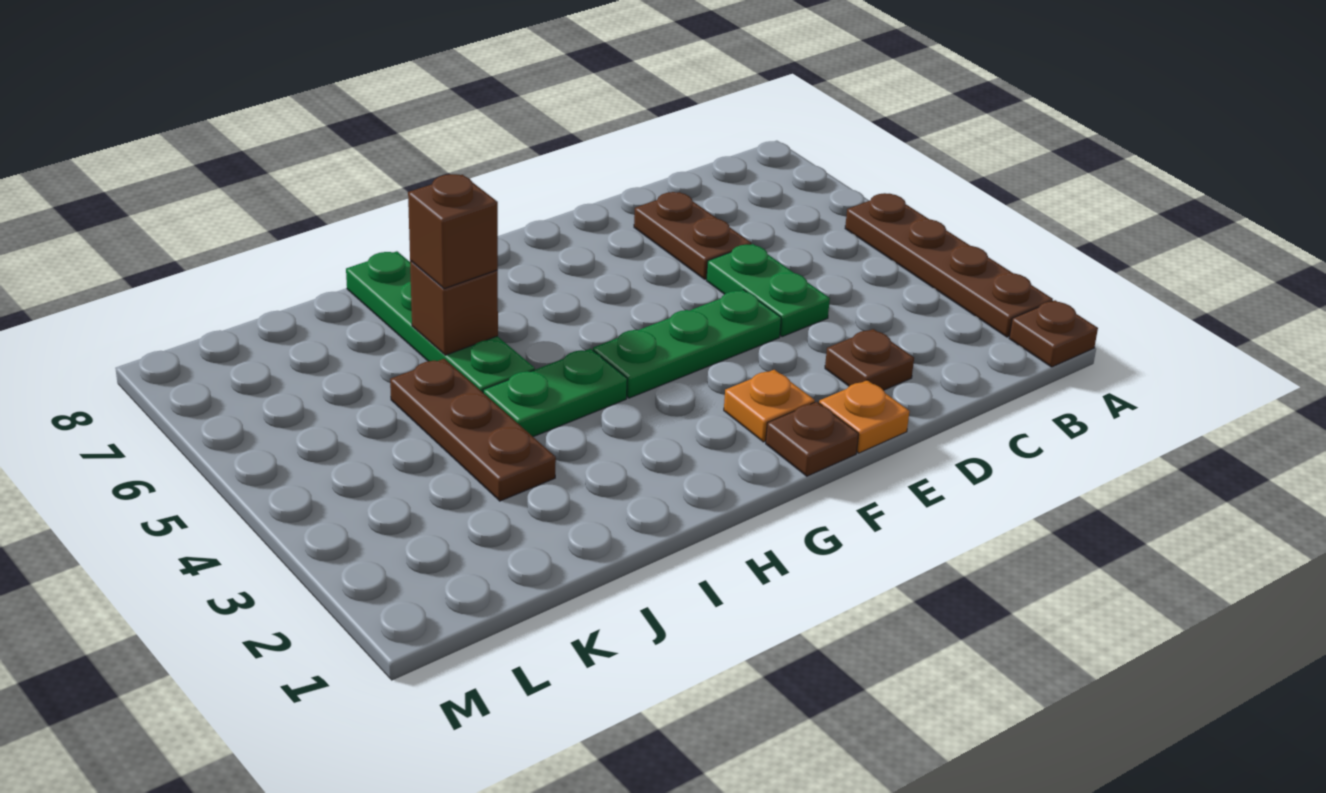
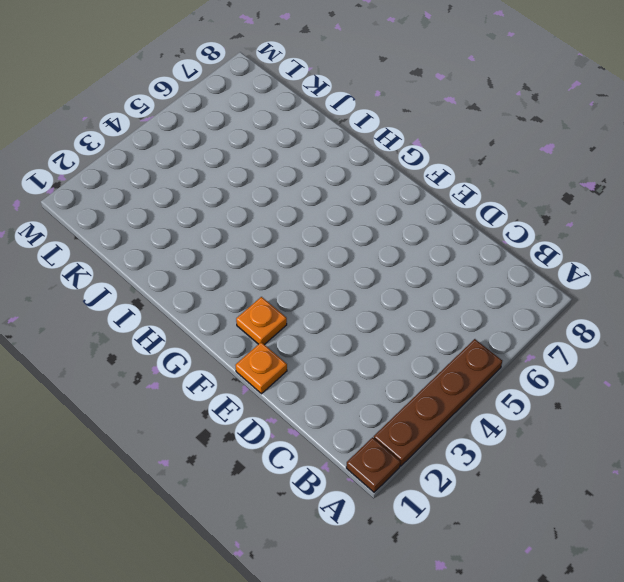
none -> brown plate D2 level 1
none -> green plate D4:D5 level 1
none -> brown plate D6:D7 level 1

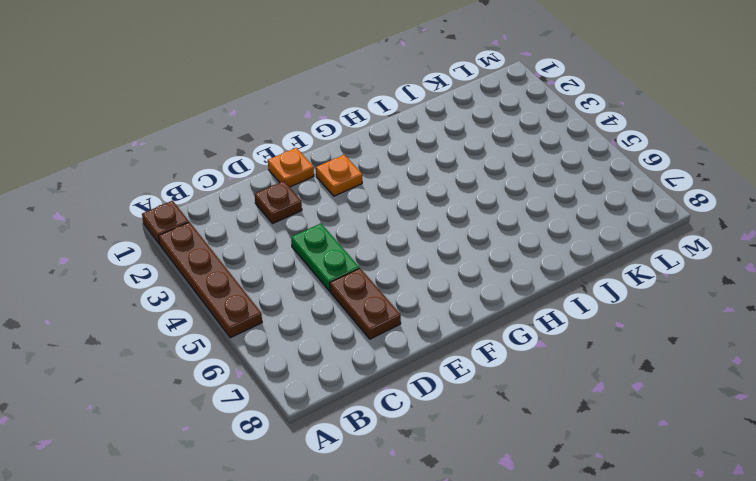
none -> green plate E4:G4 level 1
none -> brown plate F1 level 1
none -> green plate H4:I4 level 1

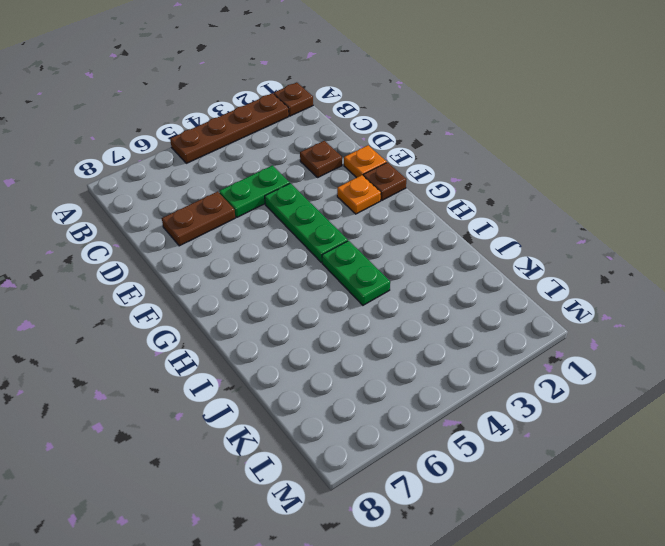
none -> green plate I5:I8 level 1
none -> brown plate J3:J5 level 1
none -> brown brick I6 level 2

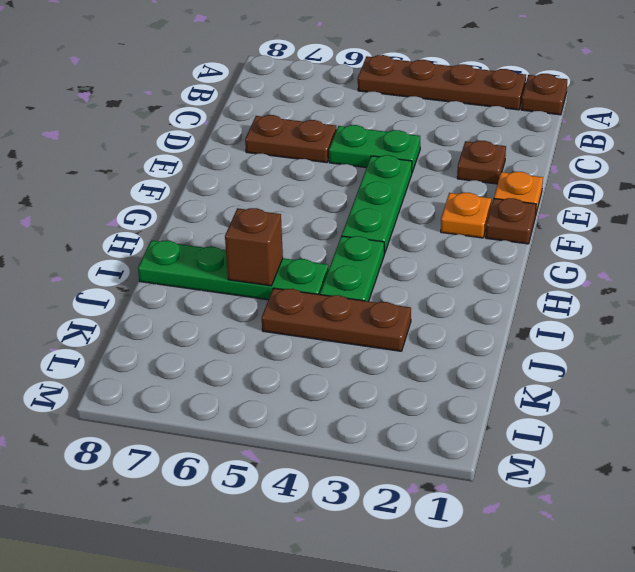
none -> brown brick I6 level 3

